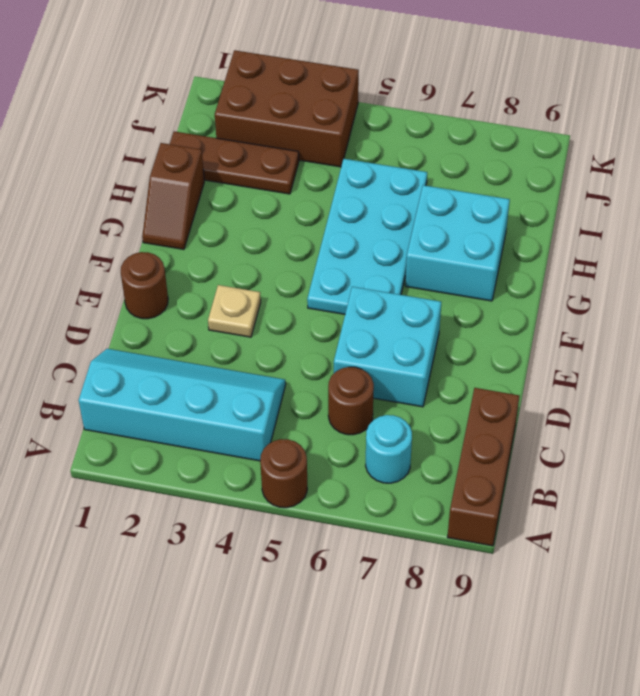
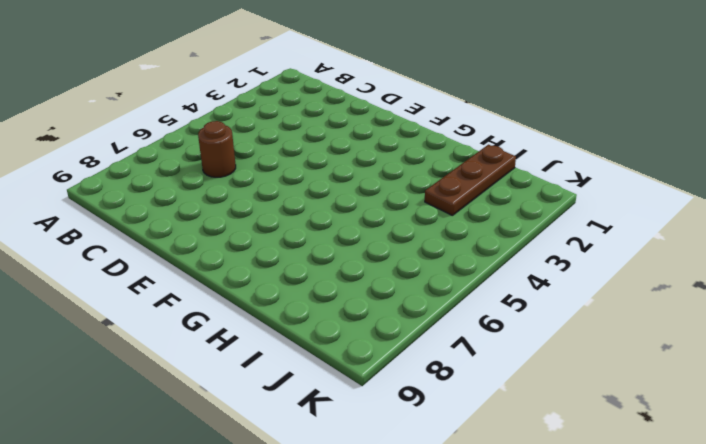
none -> brown round brick A5 level 1
none -> brown brick A9:C9 level 1
none -> cyan slope B1:C4 level 1 top B

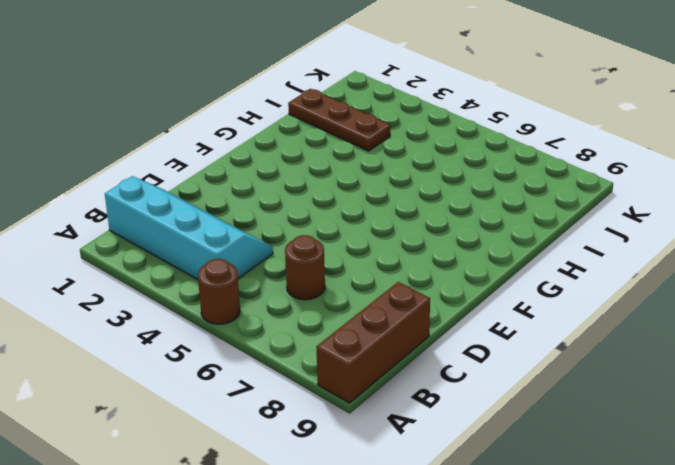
none -> cyan round brick B7 level 1
none -> cyan brick D6:E7 level 1
none -> brown round brick E1 level 1

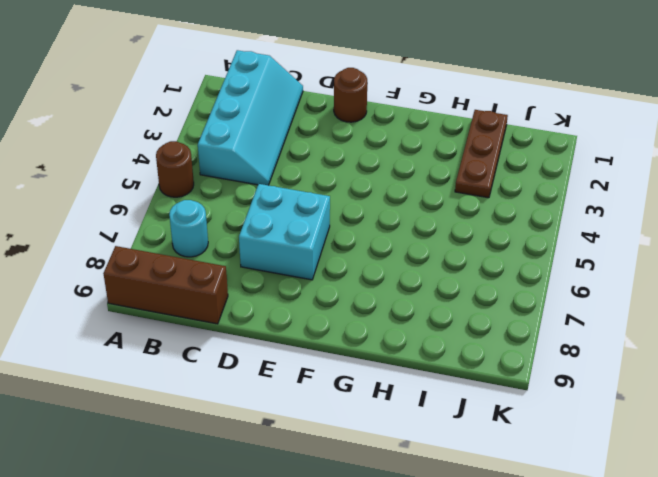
none -> brown round brick C6 level 1
none -> tan plate E3 level 1
none -> cyan plate F5:I6 level 1

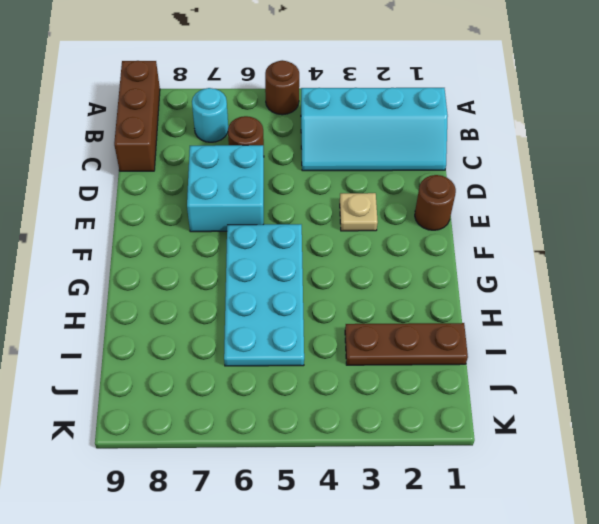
none -> brown slope G1:H1 level 1 top H
none -> cyan brick G7:H8 level 1
none -> brown brick J2:K4 level 1

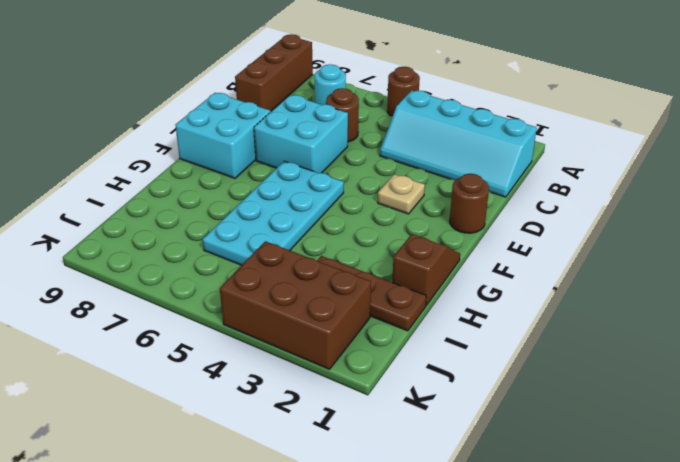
cyan brick E8:F9 level 1 -> cyan brick G7:H8 level 1

